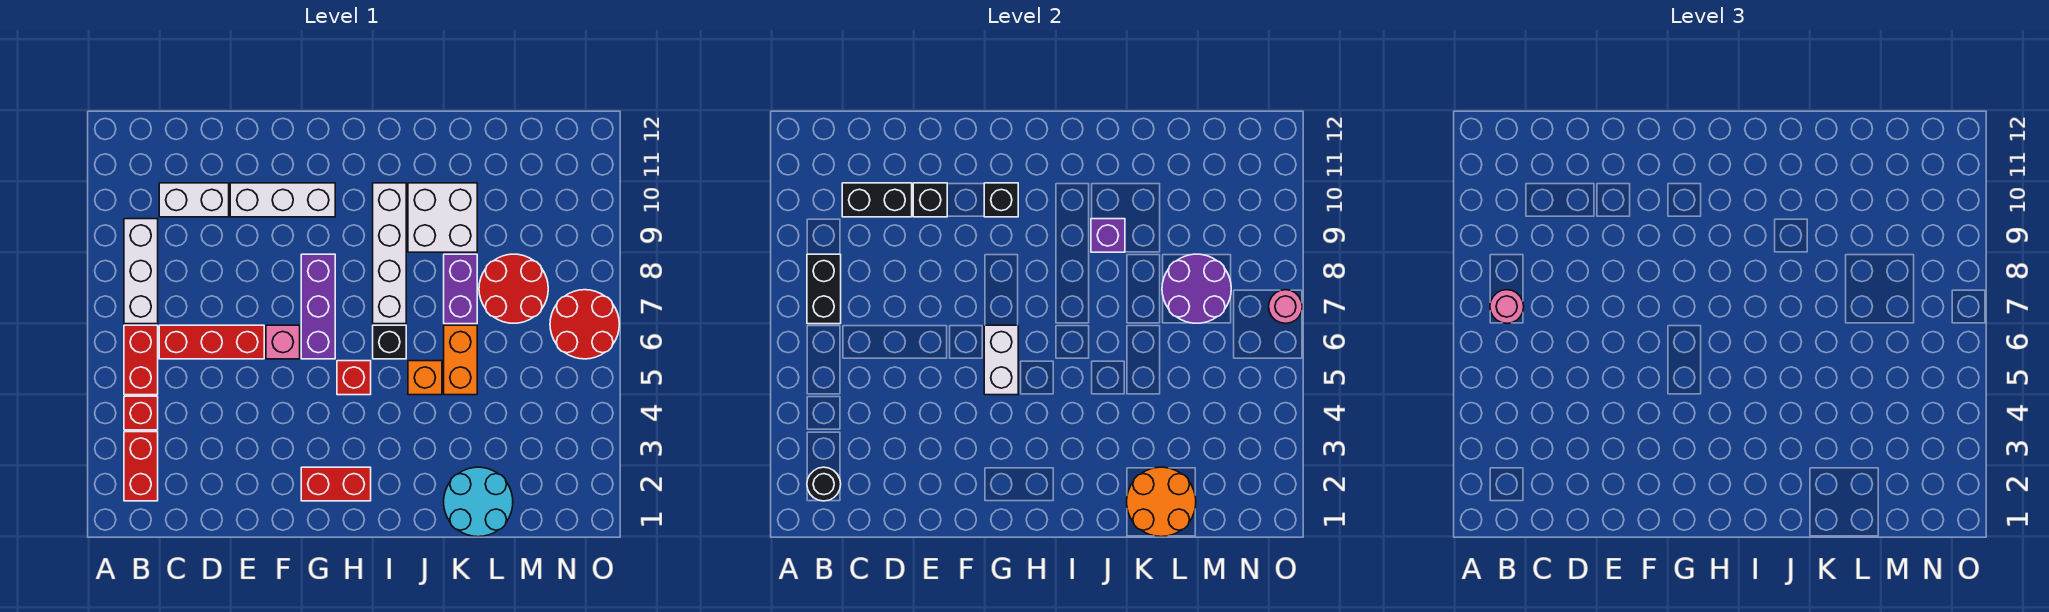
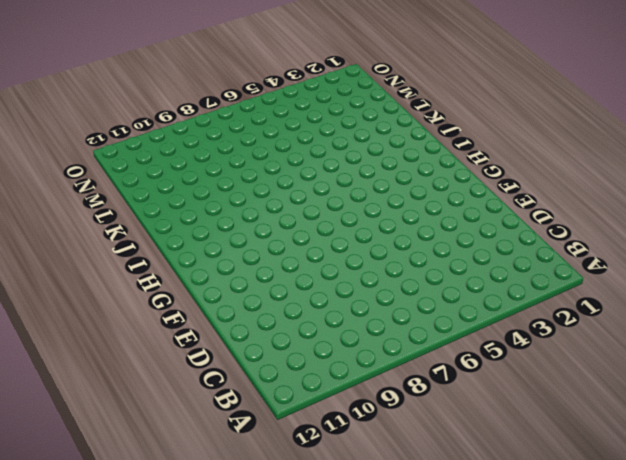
none -> red brick B2:B3 level 1
none -> red brick B4 level 1
none -> red brick B5:B6 level 1
none -> white brick B7:B9 level 1

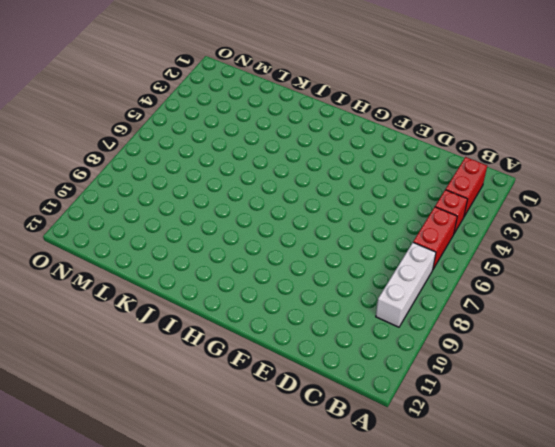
none -> red brick C6:E6 level 1
none -> white brick C10:D10 level 1
none -> white brick E10:G10 level 1
none -> pink brick F6 level 1

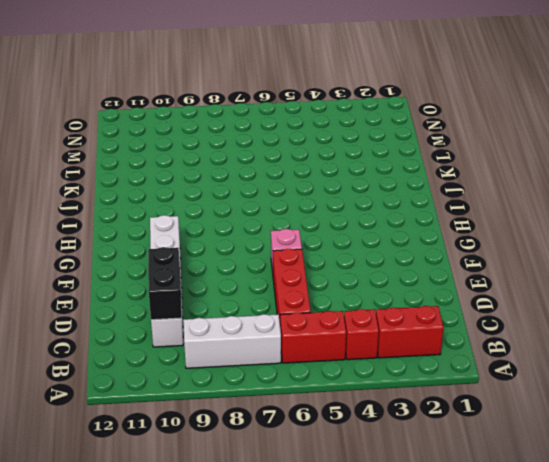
none -> red brick G2:H2 level 1
none -> purple brick G6:G8 level 1
none -> red brick H5 level 1
none -> black brick I6 level 1

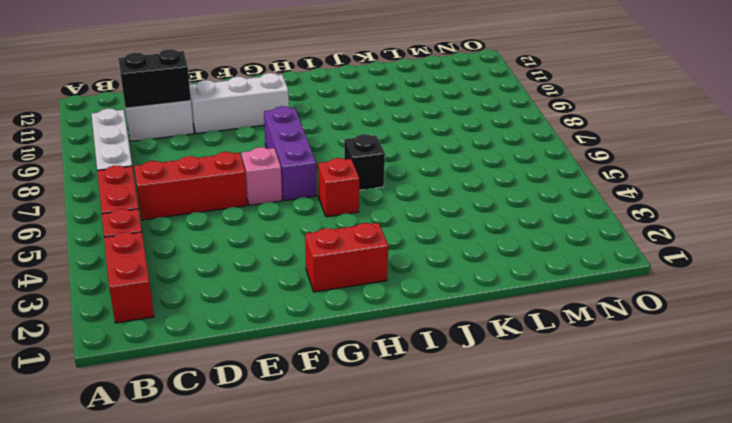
none -> white brick I7:I10 level 1
none -> orange brick J5 level 1
none -> white brick J9:K10 level 1
none -> cyan round brick K1:L2 level 1

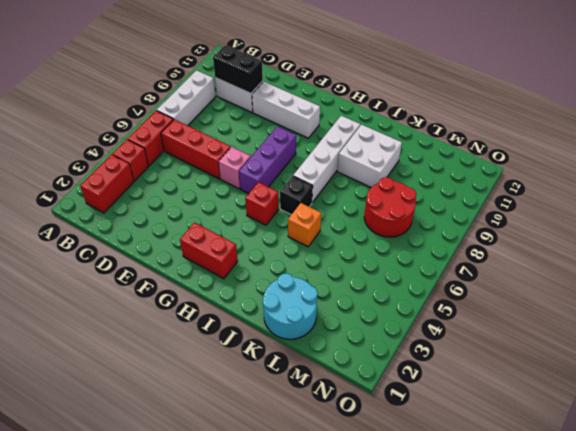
none -> orange brick K5:K6 level 1
none -> purple brick K7:K8 level 1
none -> red round brick N6:O7 level 1
none -> black round brick B2 level 2

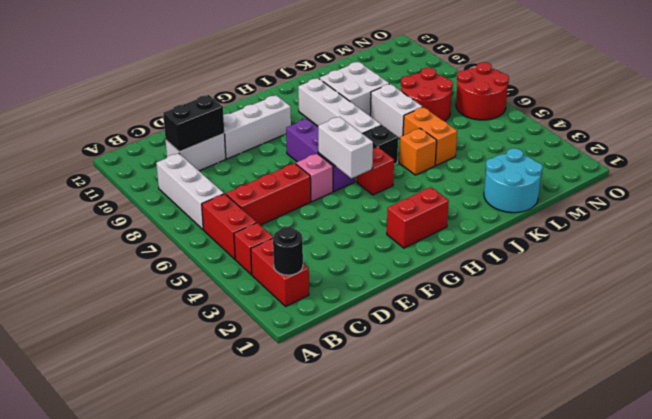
white brick K7:K8 level 1 -> purple brick K7:K8 level 1
none -> black brick B7:B8 level 2
none -> black brick E10 level 2
none -> black brick G10 level 2
none -> purple brick J9 level 2

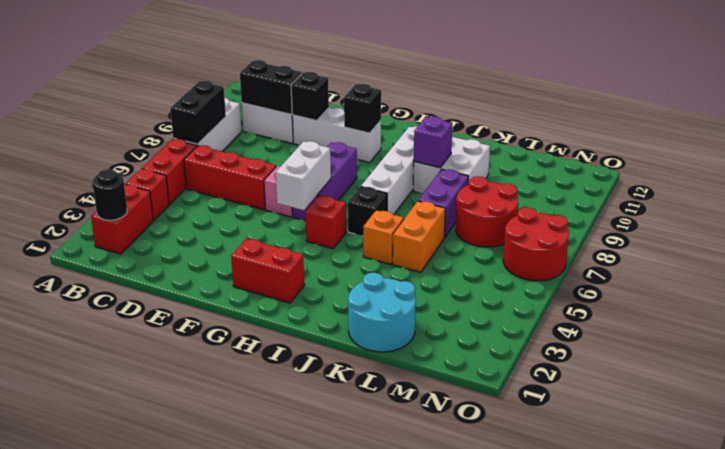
none -> orange round brick K1:L2 level 2
none -> purple round brick L7:M8 level 2
none -> pink round brick O7 level 2
none -> pink round brick B7 level 3

